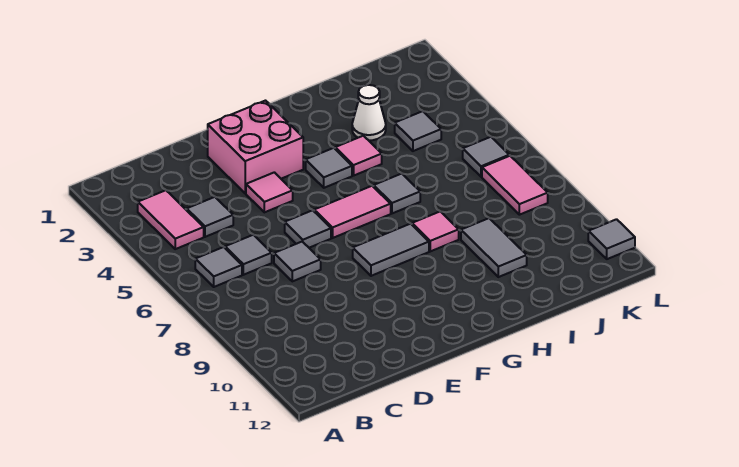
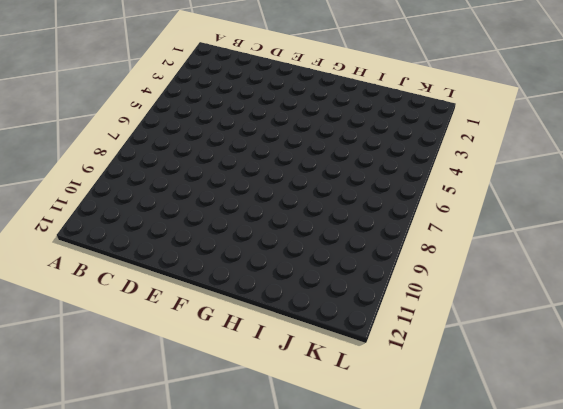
none -> pink tile B3:B4 level 1
none -> grey tile B6 level 1
none -> grey tile C4 level 1

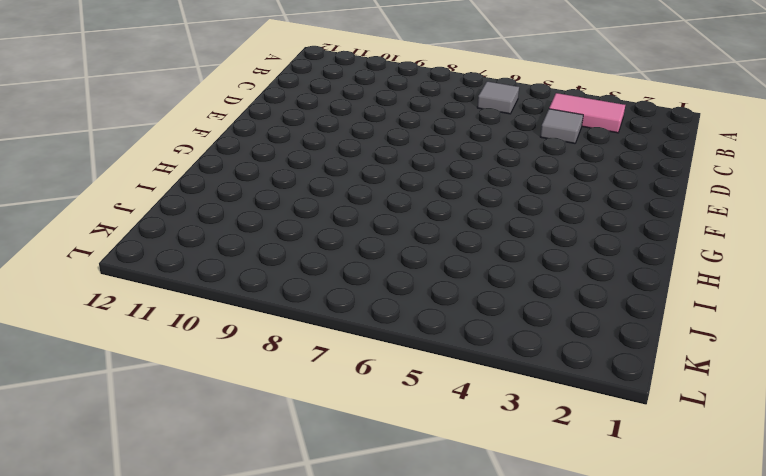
none -> grey tile C6 level 1
none -> grey tile D7 level 1
none -> pink brick E2:F3 level 1

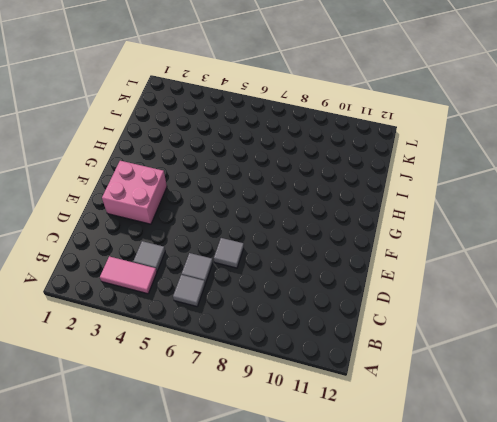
none -> pink tile E4 level 1
none -> grey tile E6 level 1
none -> pink tile F6:G6 level 1

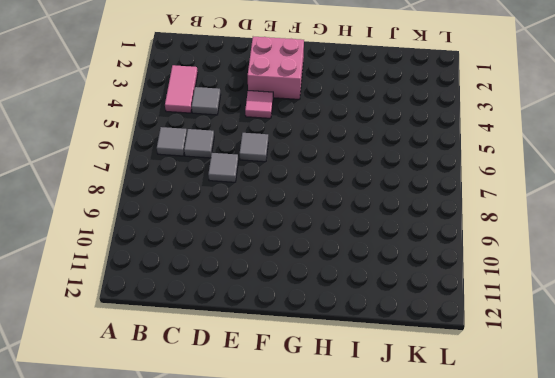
none -> pink tile F6:G6 level 1
none -> grey tile F8:G8 level 1
none -> grey tile G4 level 1

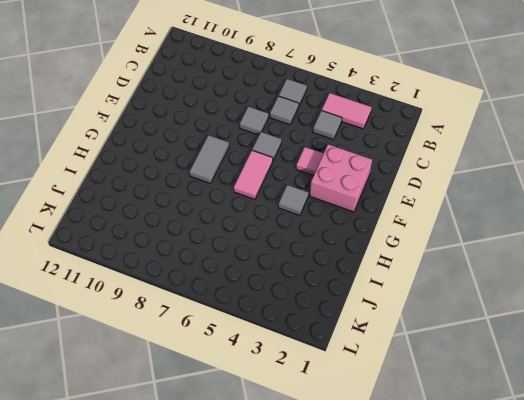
none -> pink tile H4 level 1
none -> grey tile H6 level 1
none -> pink tile H8 level 1

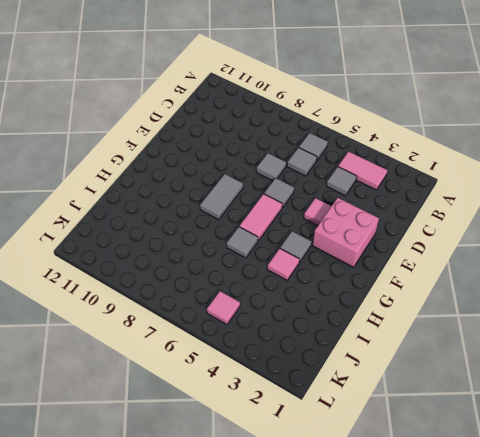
pink tile K5 level 1 -> pink tile H8 level 1
none -> white cone I3 level 1
none -> grey tile I9:I10 level 1
none -> grey tile J4 level 1

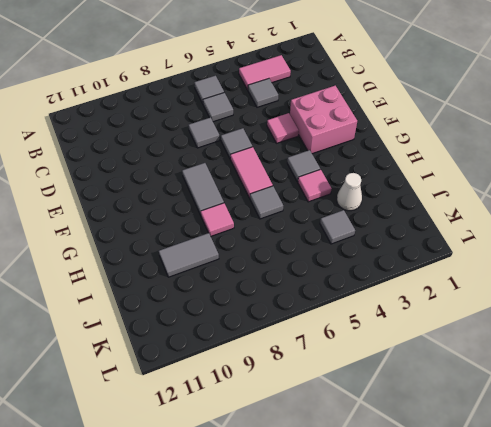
none -> grey tile K6 level 1
none -> pink tile K7:K8 level 1
none -> grey tile L11 level 1

